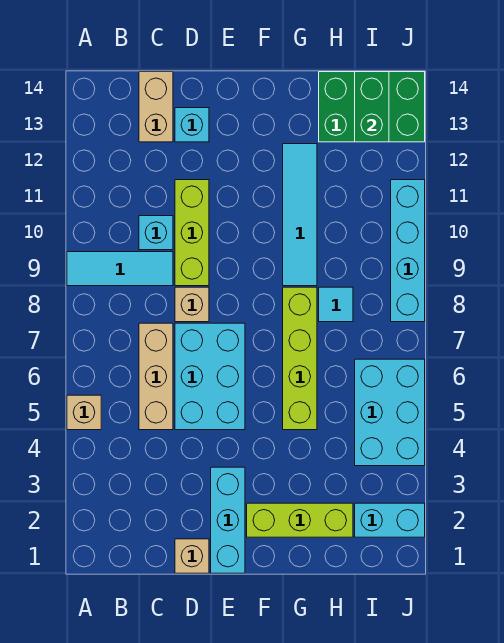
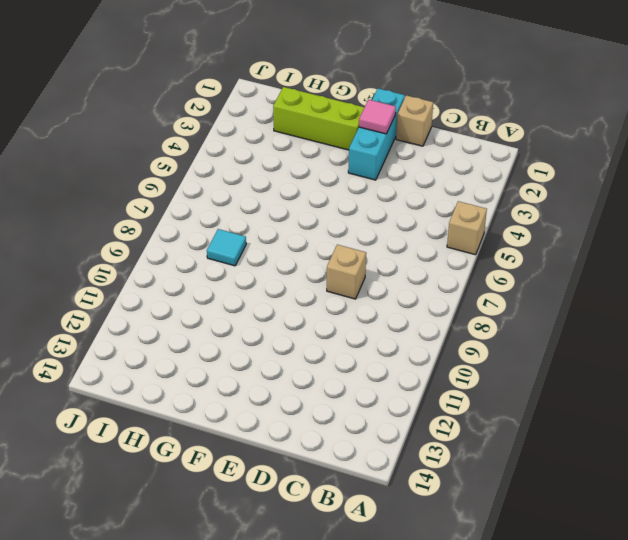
pink tile E2 level 2 -> none
none -> cyan tile A9:C9 level 1
none -> tan brick C5:C7 level 1
none -> cyan brick C10 level 1

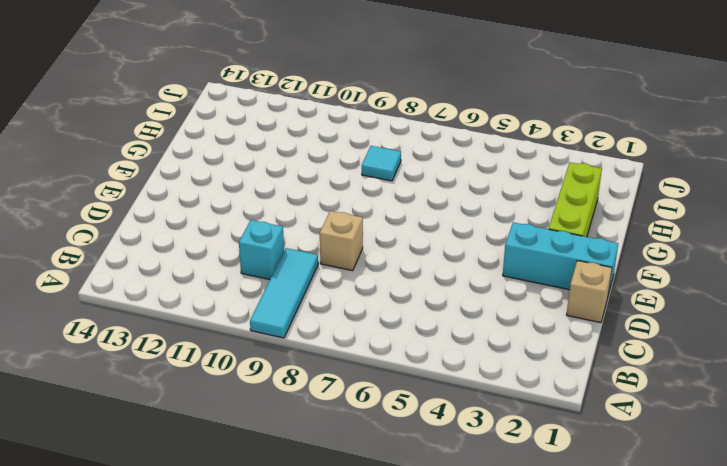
none -> tan brick A5 level 1
none -> tan brick C5:C7 level 1
none -> tan brick C13:C14 level 1

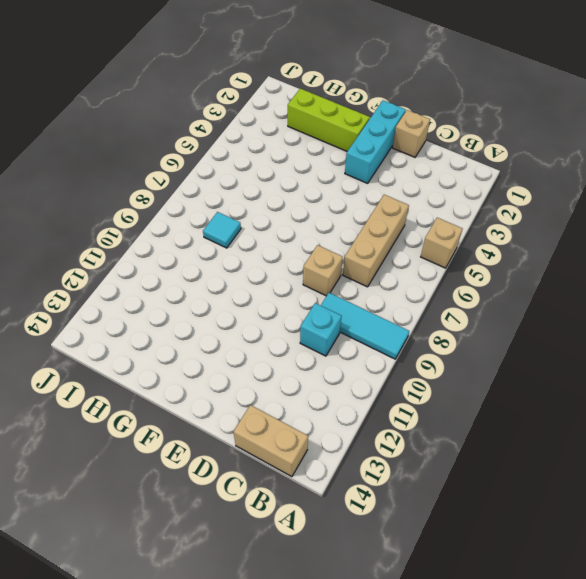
tan brick B14:C14 level 1 -> tan brick C13:C14 level 1
none -> cyan brick D5:E7 level 1
none -> lime brick D9:D11 level 1
none -> cyan brick D13 level 1

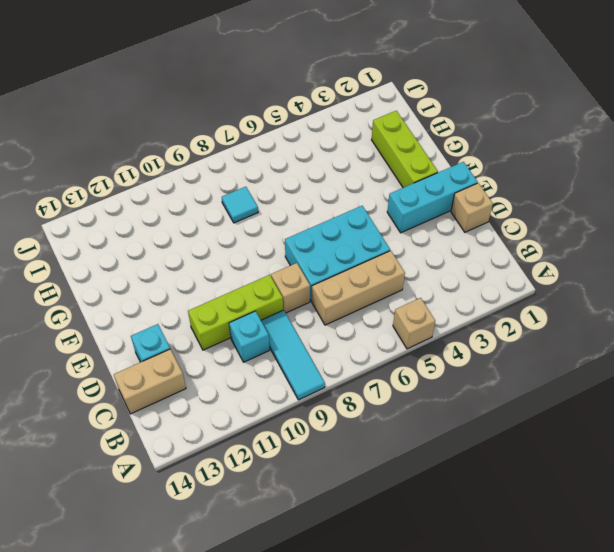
none -> lime brick G5:G8 level 1
none -> cyan tile G9:G12 level 1
none -> green brick H13:J14 level 1

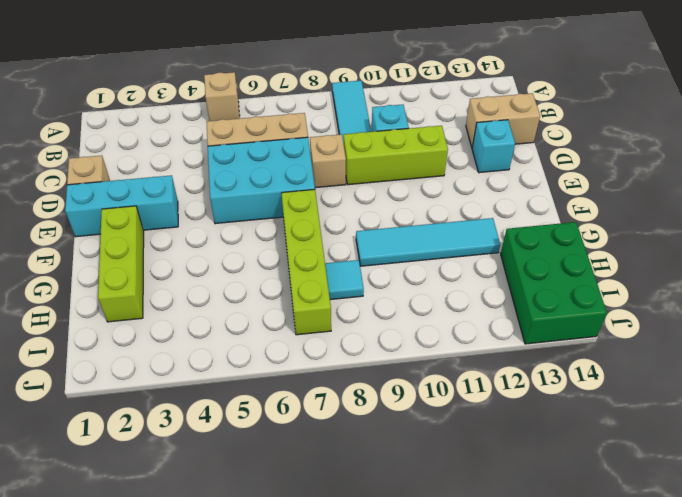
lime brick F7:I7 level 1 -> lime brick G5:G8 level 1
none -> cyan brick I2:J2 level 1
none -> cyan brick I4:J6 level 1
none -> cyan brick J8:J11 level 1

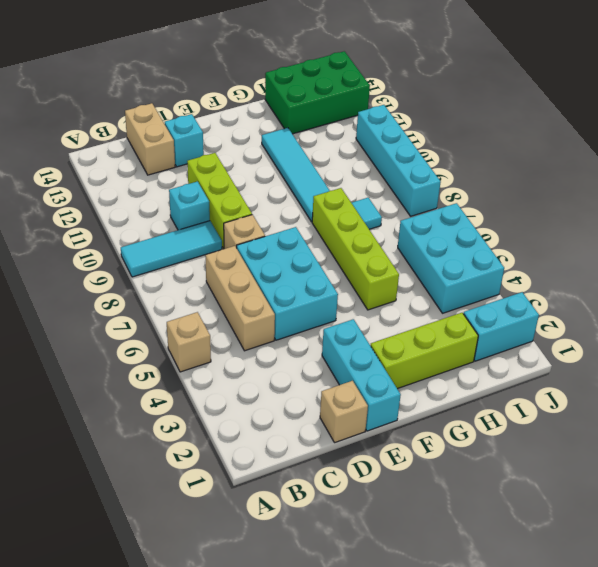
none -> green brick I13:I14 level 2

